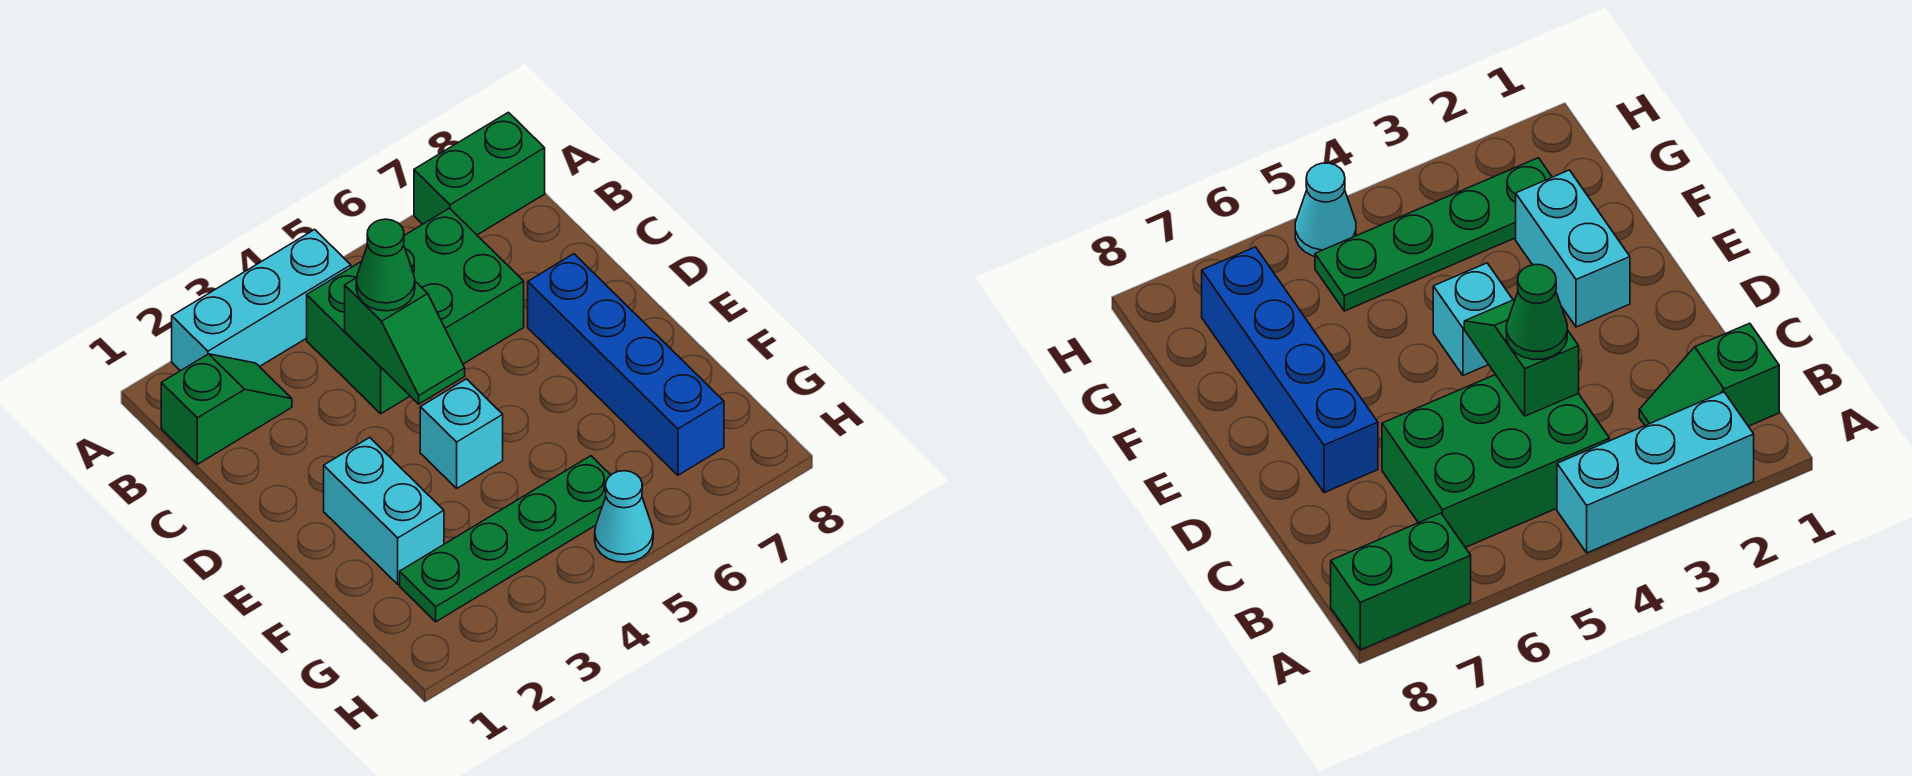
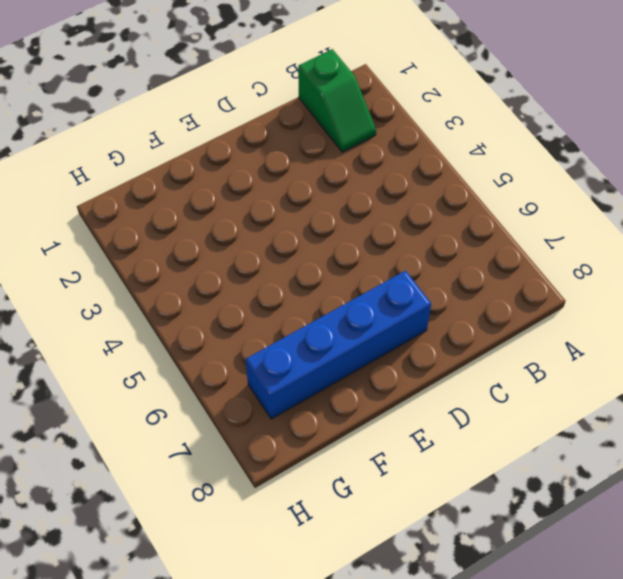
none -> cyan brick A2:A4 level 1
none -> green brick A7:A8 level 1

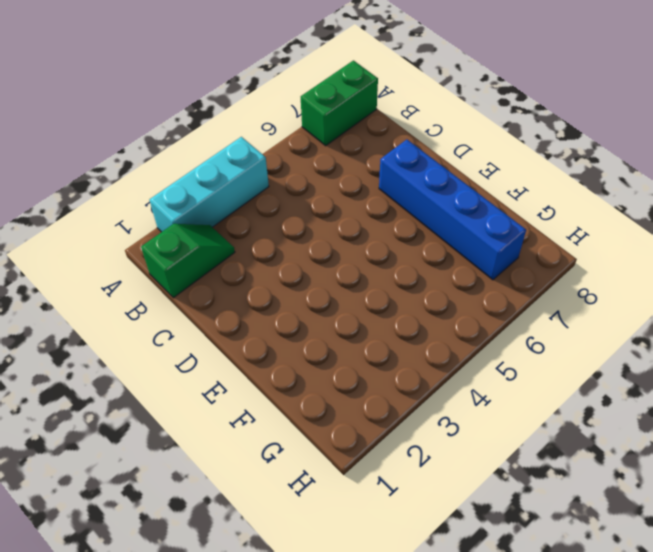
none -> green brick B4:C6 level 1
none -> cyan brick E2:F2 level 1

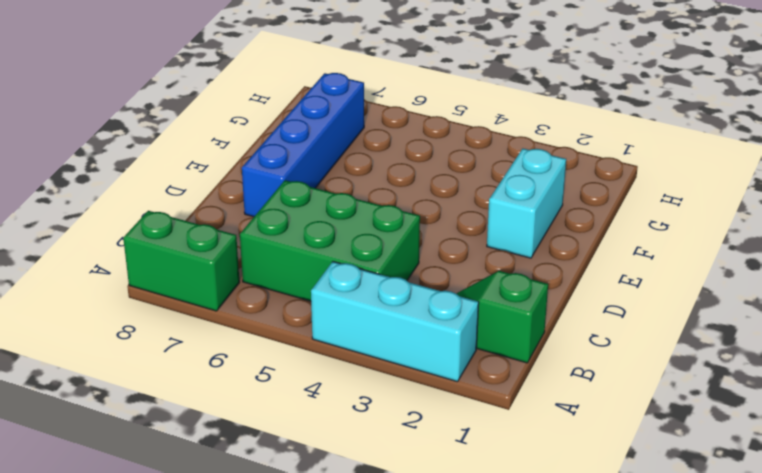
none -> cyan brick E4 level 1
none -> green plate G2:G5 level 1

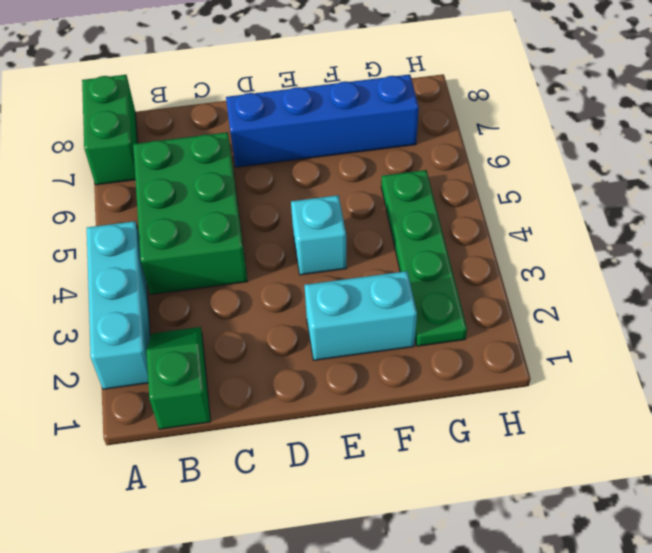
none -> cyan cone H5 level 1
none -> green slope C4:D4 level 2 top C

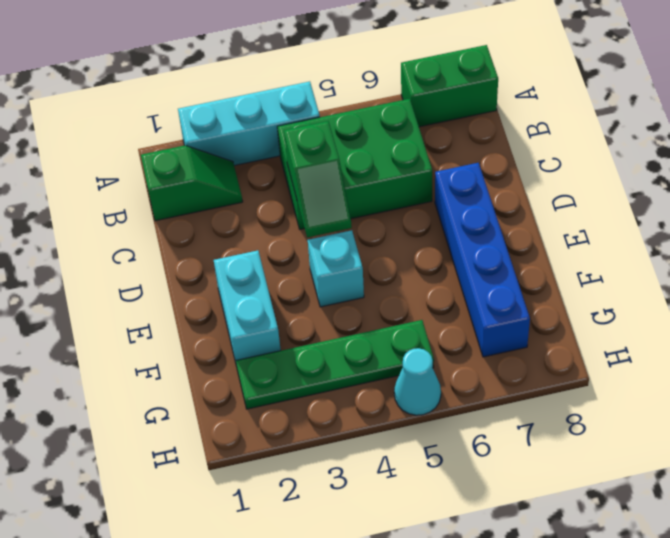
none -> green cone C4 level 3

